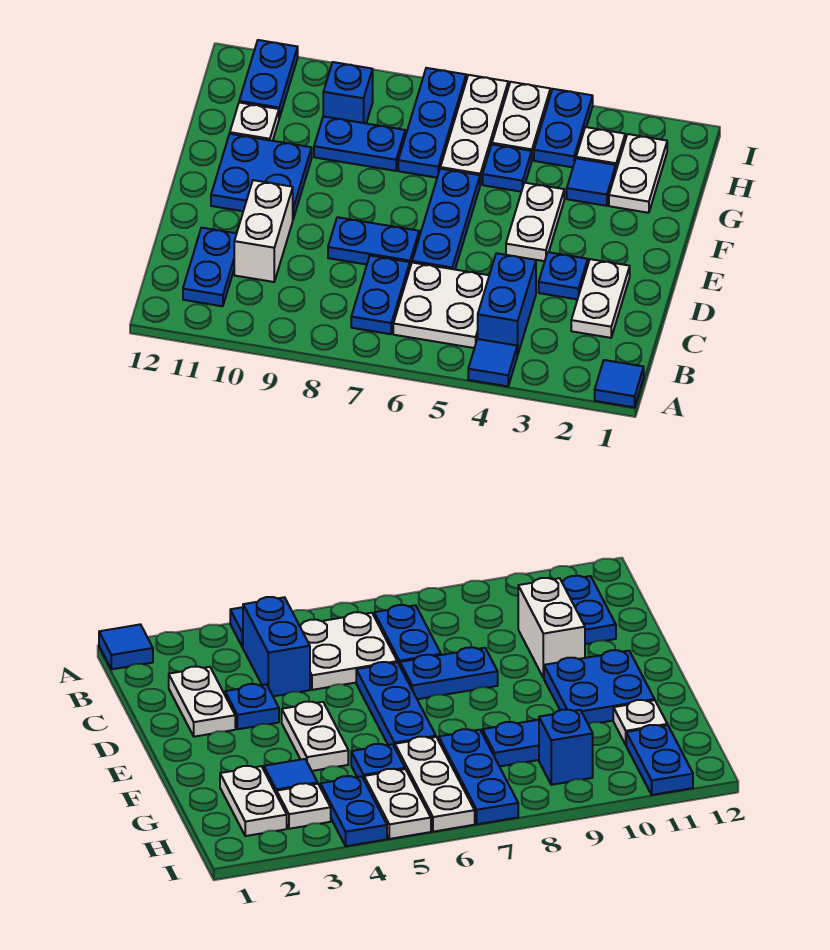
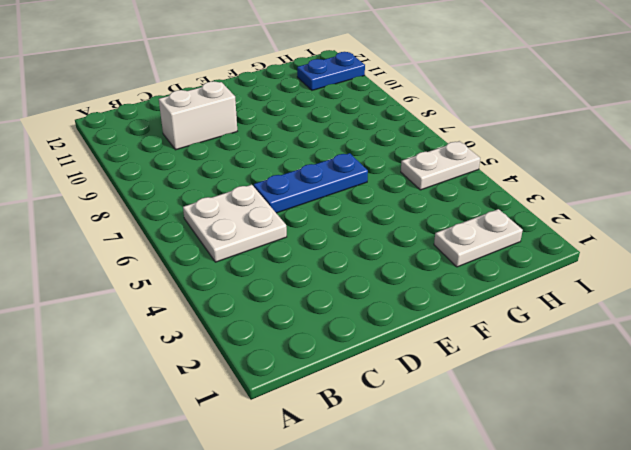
none -> blue tile A1 level 1
none -> blue tile A4 level 1
none -> blue brick B4:C4 level 1

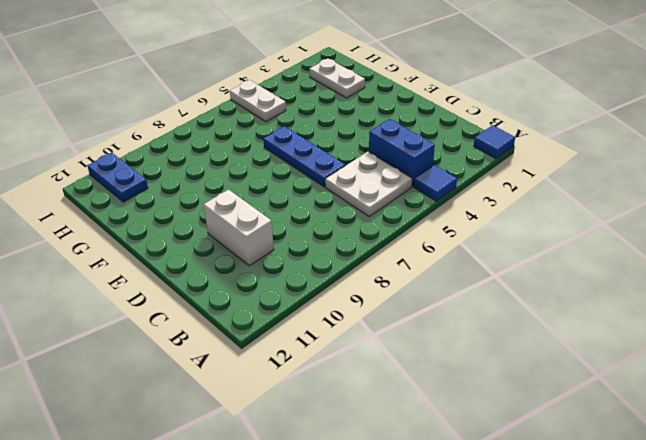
none -> blue plate B7:C7 level 1
none -> blue plate B11:C11 level 1
none -> white plate C2:D2 level 1

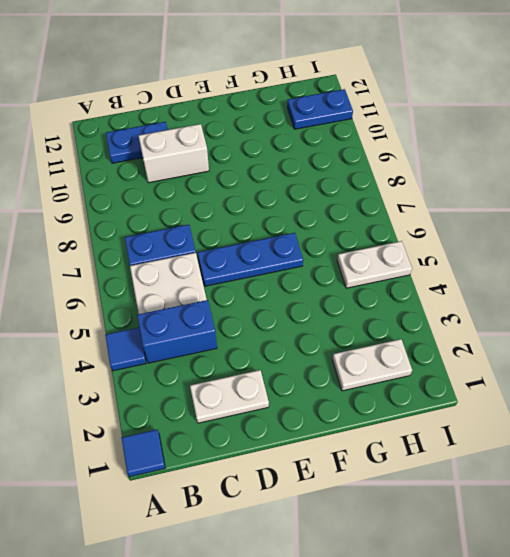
none -> blue plate D3 level 1
none -> blue plate D7:D8 level 1
none -> white plate E4:F4 level 1

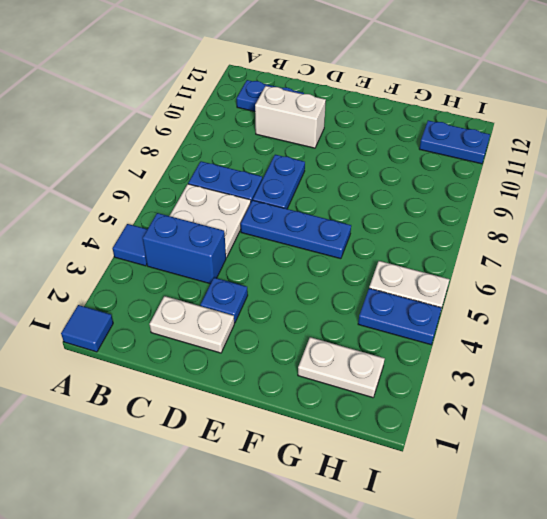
none -> white plate E4:F4 level 1
none -> blue plate E10:F11 level 1
none -> blue tile G3 level 1

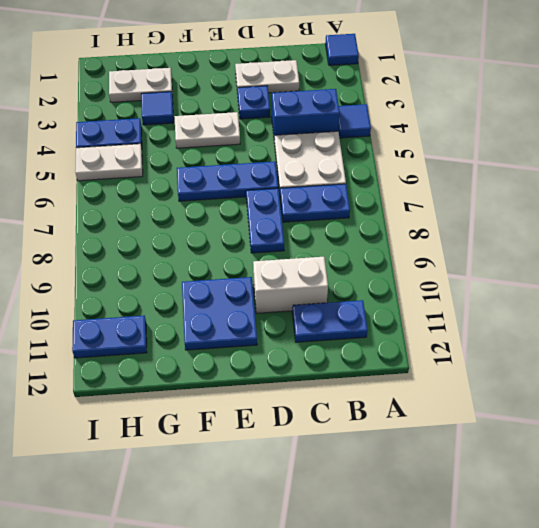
none -> blue plate G5 level 1
none -> white plate G6:I6 level 1
none -> blue plate G7:I7 level 1

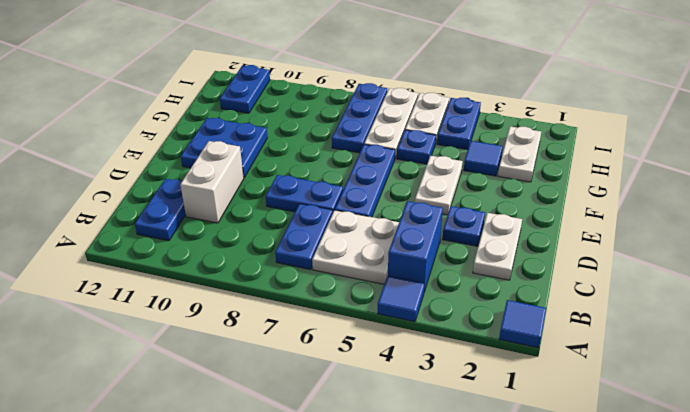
none -> blue plate G8:G9 level 1
none -> white plate G11 level 1
none -> white plate H3 level 1

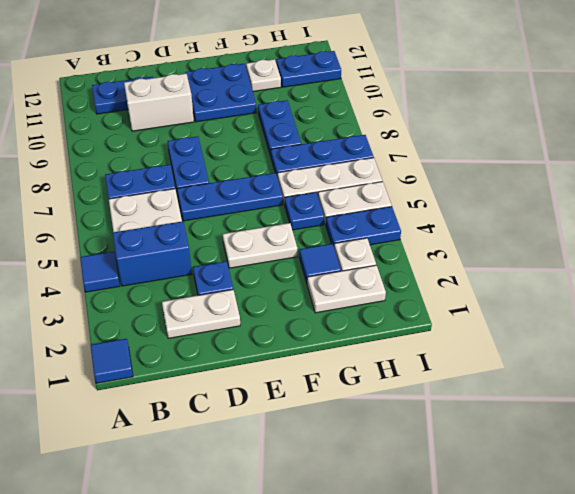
none -> blue brick H9 level 1

